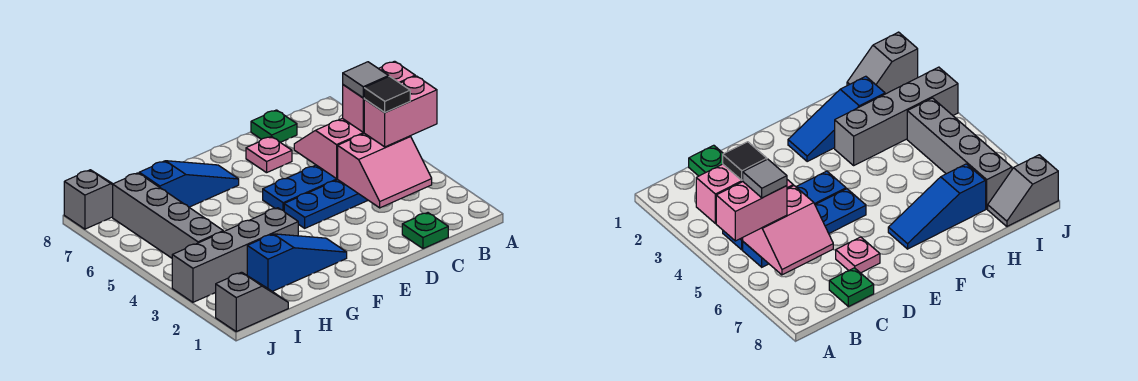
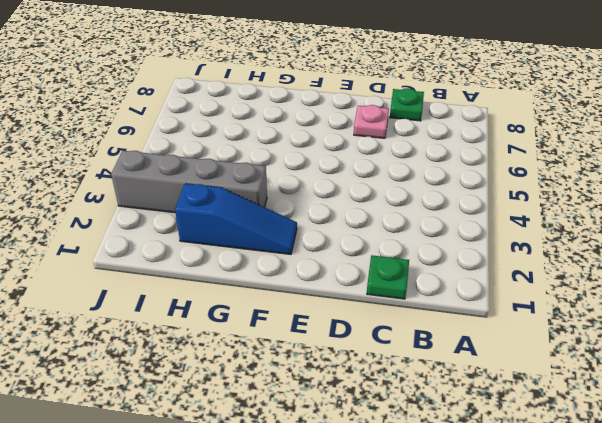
none -> blue plate B4:E4 level 1
none -> blue plate B5:E5 level 1
none -> blue slope F7:H7 level 1 top H

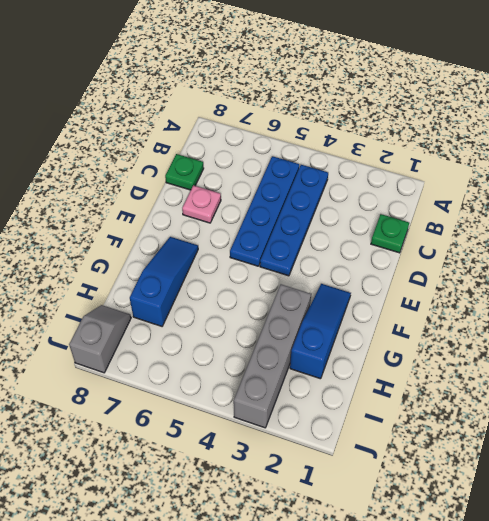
none -> grey slope I1:J1 level 1 top J
none -> grey brick I4:I7 level 1
none -> pink slope B3:C4 level 2 top 4

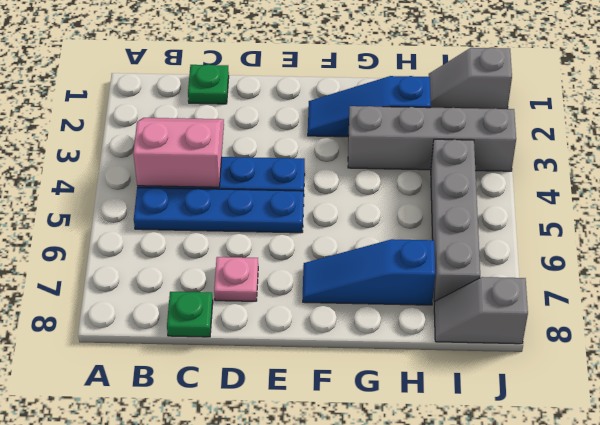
none -> pink slope B5:C6 level 2 top 5
none -> pink brick A4:B4 level 3
none -> pink brick A5:B5 level 3

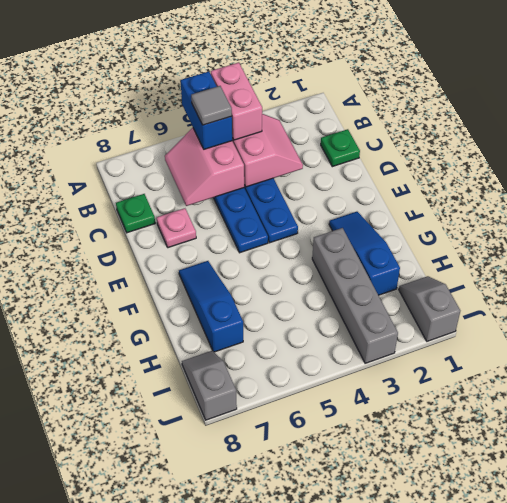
blue brick A5:B5 level 3 -> pink brick A5:B5 level 3
none -> grey brick I4:I7 level 1
none -> black tile B4 level 4

